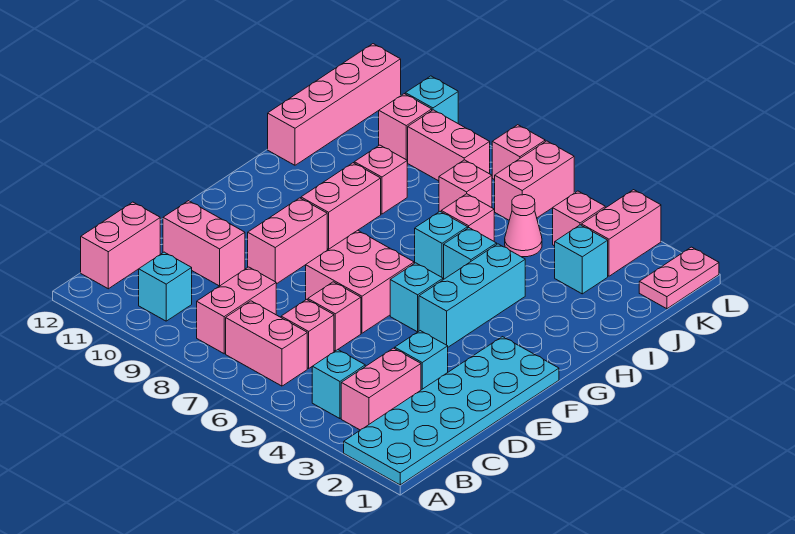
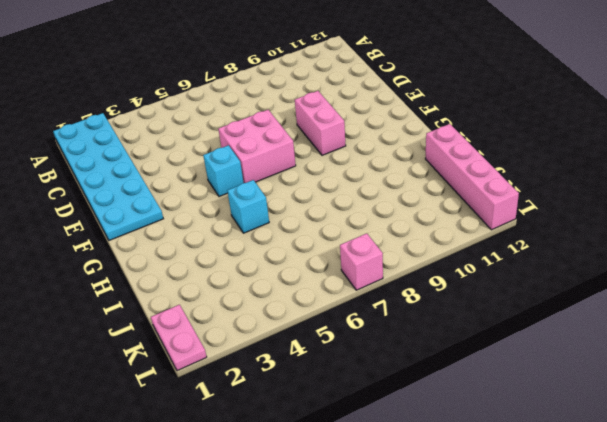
none -> pink brick B3:C3 level 1
none -> cyan brick B4 level 1
none -> pink brick B6:B7 level 1
none -> pink brick B8:C8 level 1

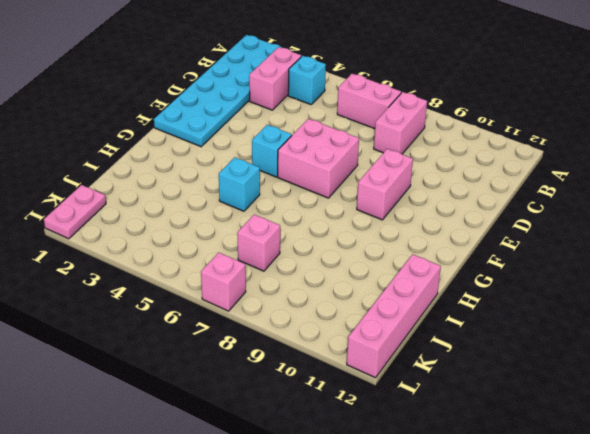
none -> cyan brick B10 level 1
none -> pink brick B12:C12 level 1
none -> pink brick C6 level 1
none -> cyan brick D3 level 1

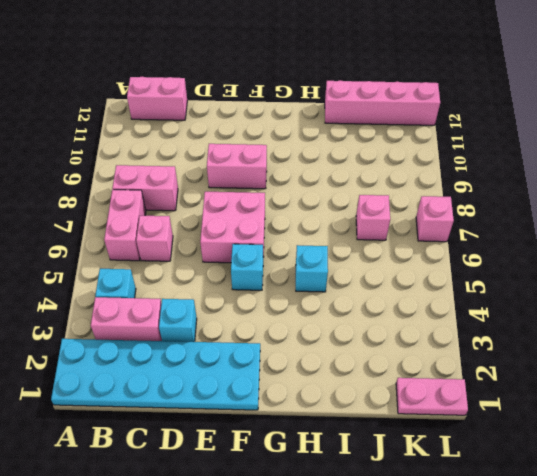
none -> cyan brick B10 level 1
none -> pink brick D6 level 1
none -> pink brick D10:D11 level 1
none -> cyan brick F4:H4 level 1

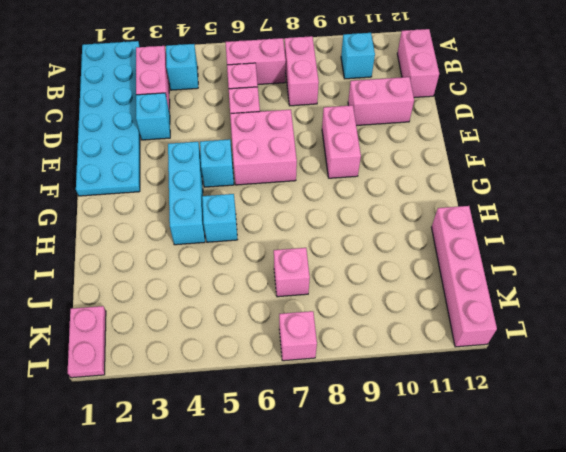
none -> pink brick G9:H9 level 1
none -> cyan brick H6 level 1
none -> pink brick I6 level 1
none -> pink brick I9 level 1

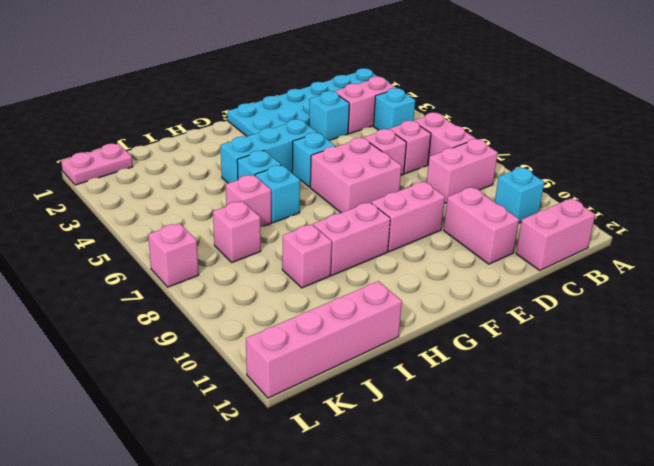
none -> cyan brick J3 level 1
none -> pink cone J5 level 1
none -> pink brick K3:L3 level 1
none -> pink brick K4 level 1

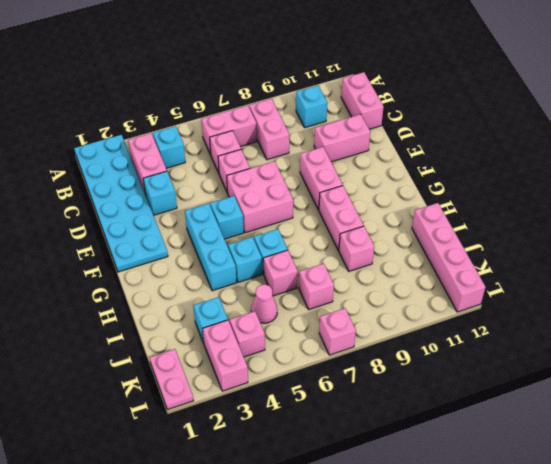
none -> pink brick K6:L6 level 1
none -> pink brick K8:K9 level 1
none -> pink brick K10 level 1
none -> cyan brick L10 level 1

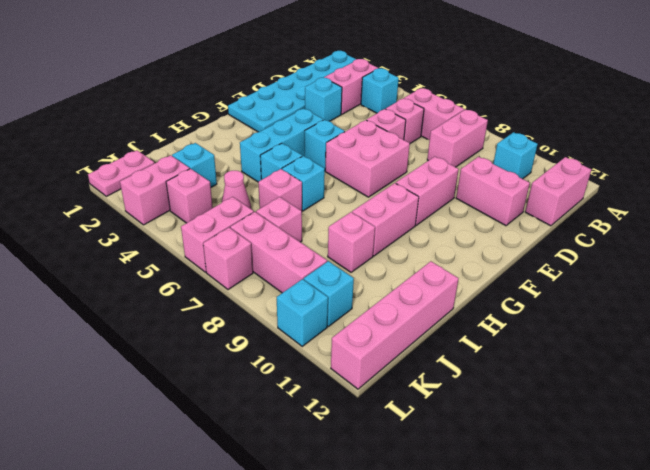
pink brick K7:K9 level 1 -> pink brick K8:K9 level 1
cyan brick K10 level 1 -> pink brick K10 level 1

